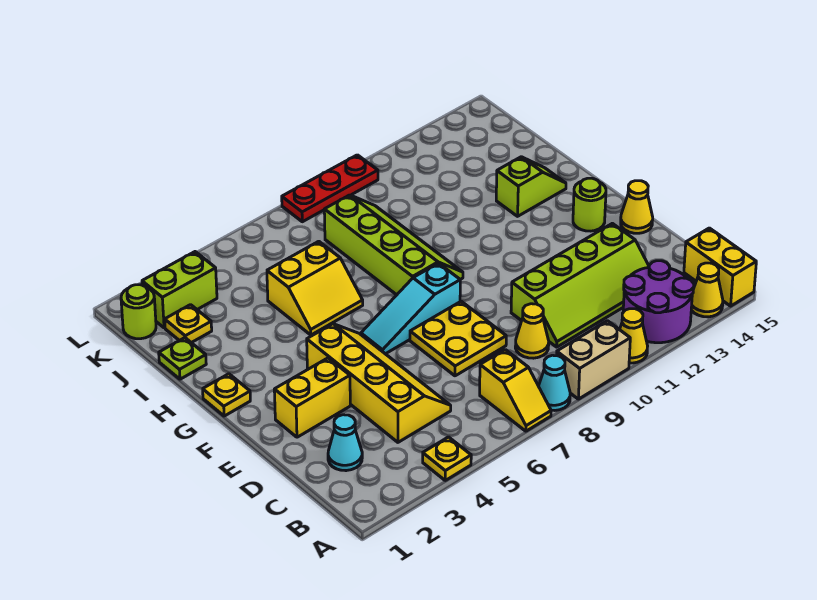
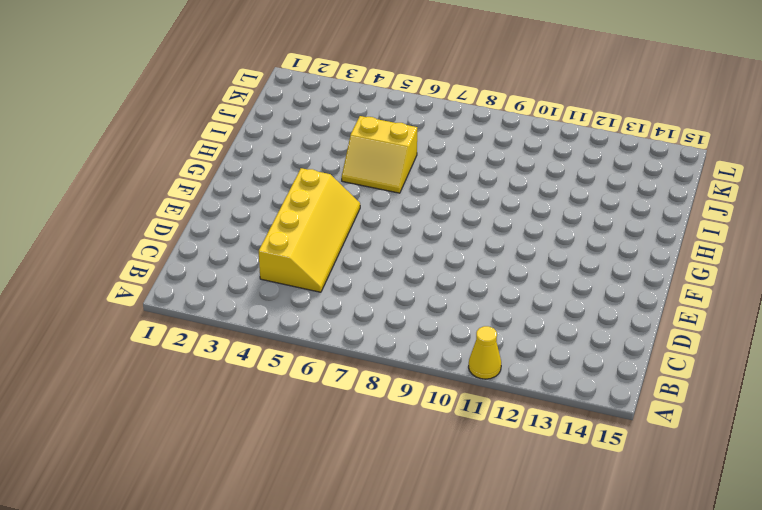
none -> yellow plate A4 level 1
none -> yellow slope A7:B7 level 1 top B
none -> cyan cone A8 level 1

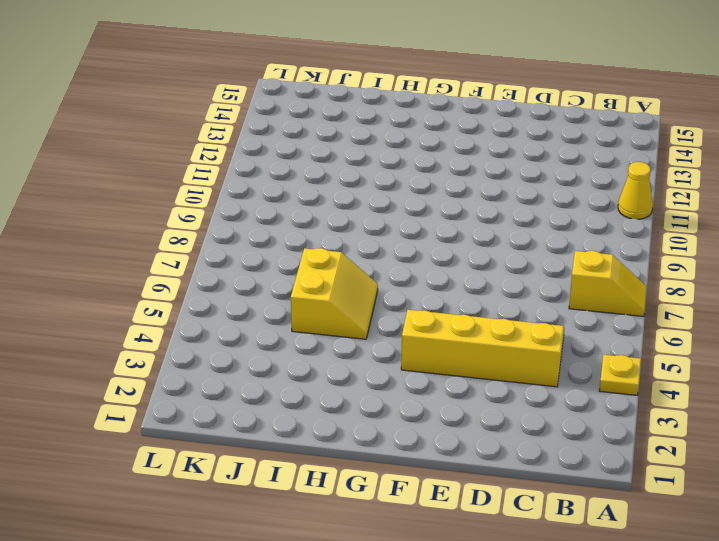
none -> cyan cone A8 level 1
none -> tan brick A9:A10 level 1
none -> purple round brick A12:B13 level 1

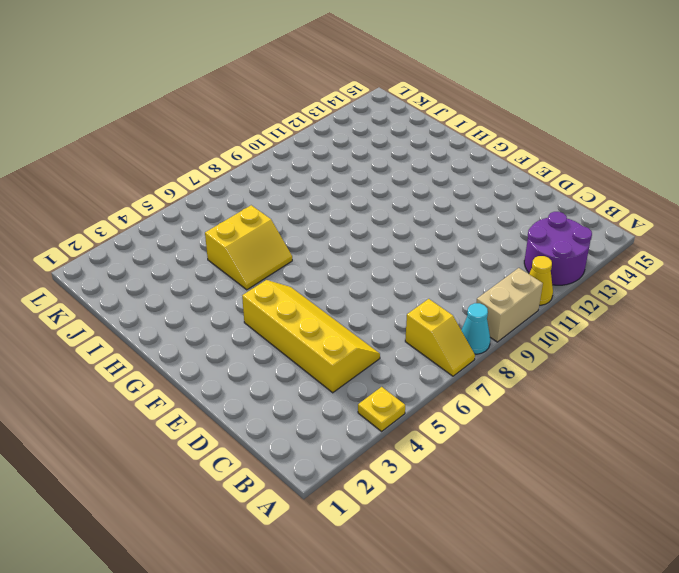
none -> yellow cone A14 level 1
none -> yellow brick A15:B15 level 1
none -> cyan cone C2 level 1

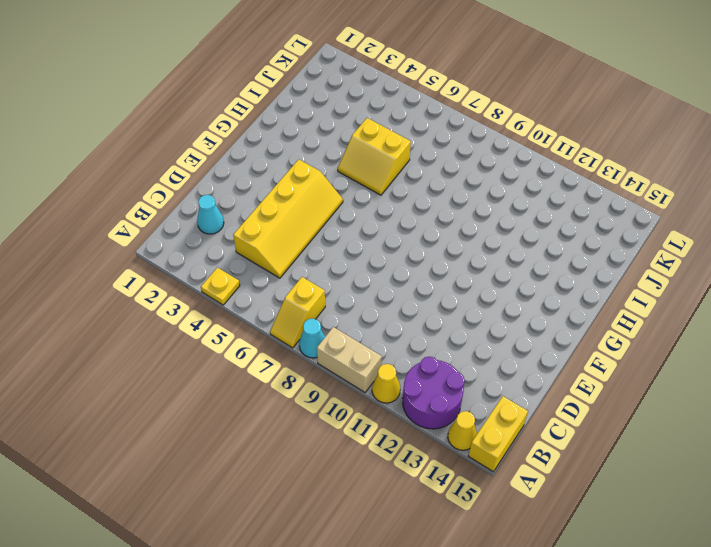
none -> yellow cone C9 level 1
none -> lime slope C10:D13 level 1 top D
none -> yellow plate D7:E8 level 1

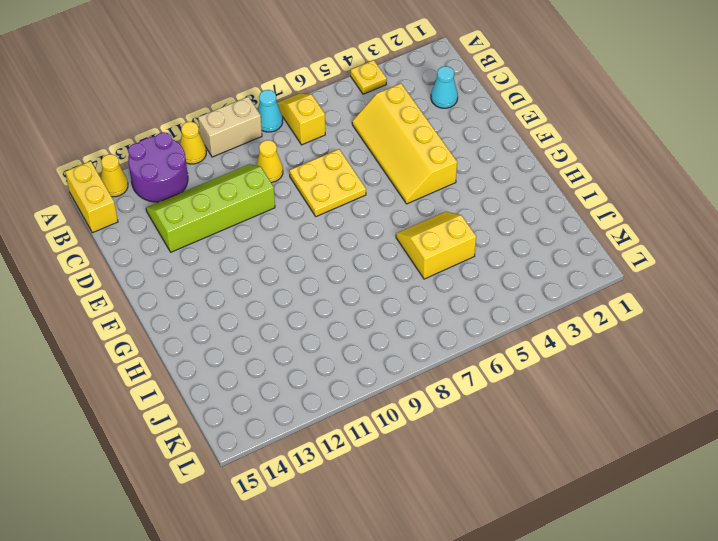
none -> yellow brick E2:E3 level 1
none -> yellow cone E15 level 1
none -> cyan slope F6:F8 level 1 top 8

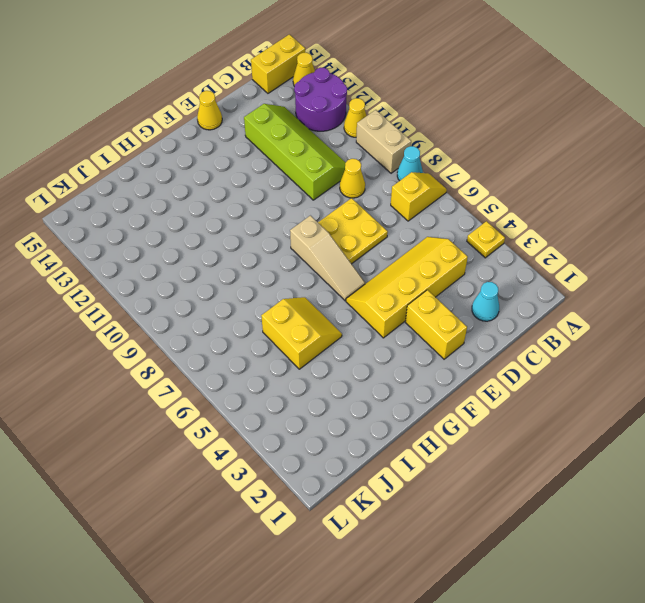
tan slope F6:F8 level 1 top 8 -> cyan slope F6:F8 level 1 top 8
none -> lime round brick F14 level 1
none -> yellow plate G1 level 1
none -> lime slope G8:J9 level 1 top 8

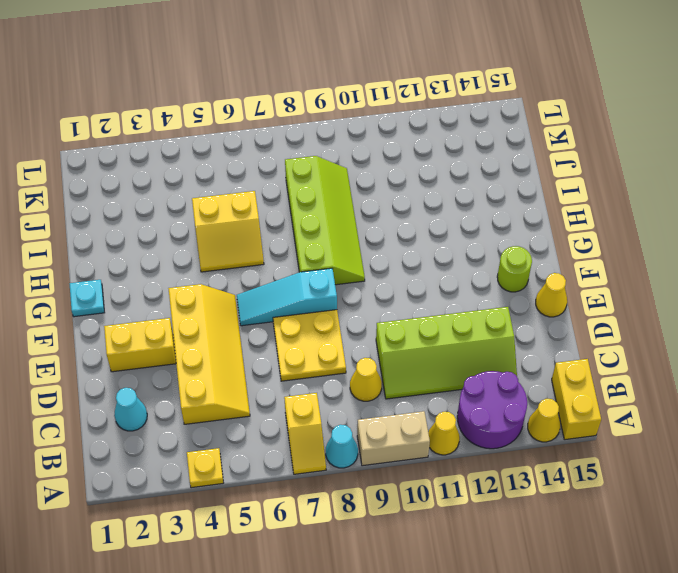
cyan plate G1 level 1 -> yellow plate G1 level 1
none -> lime slope H13:H14 level 1 top 13
none -> lime plate I1 level 1
none -> yellow plate J2 level 1

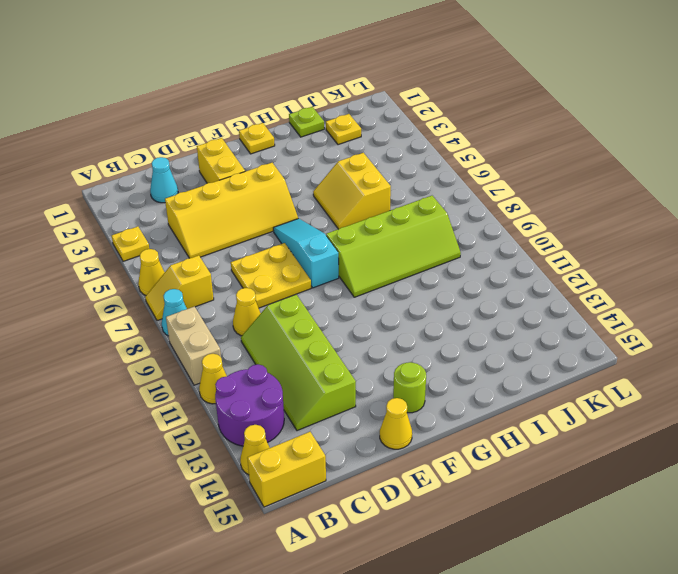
yellow cone A6 level 1 -> none
none -> lime slope H13:H14 level 1 top 13
none -> lime round brick K1 level 1
none -> lime brick K2:K3 level 1

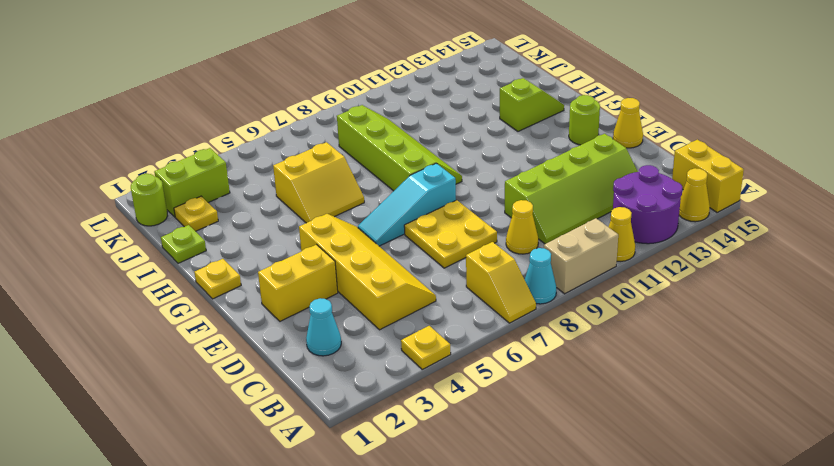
none -> red plate L8:L10 level 1

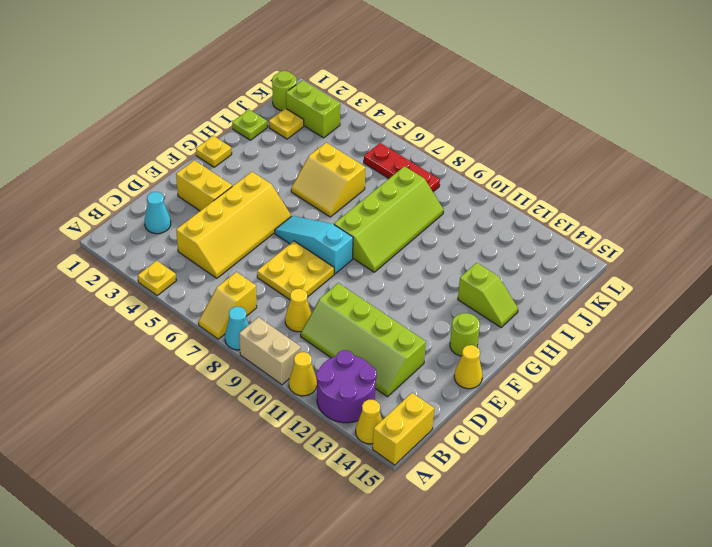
red plate K6:K8 level 1 -> red plate L8:L10 level 1

